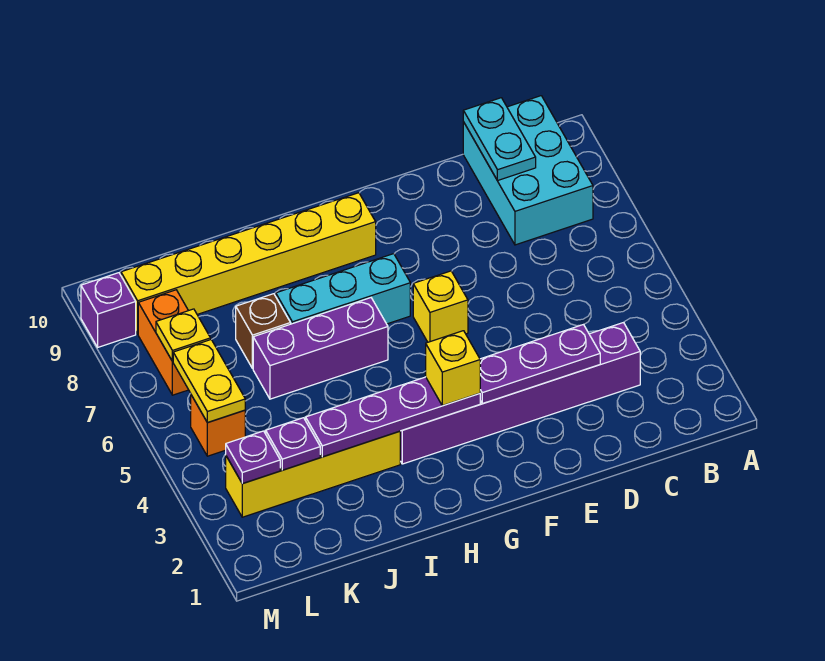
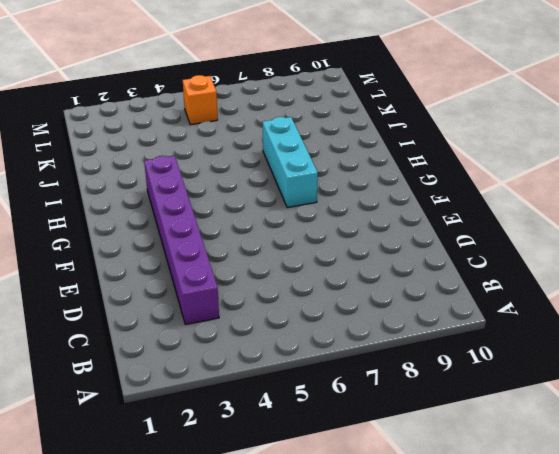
none -> cyan brick B8:C10 level 1
none -> yellow brick F6 level 1
none -> yellow brick G9:L9 level 1

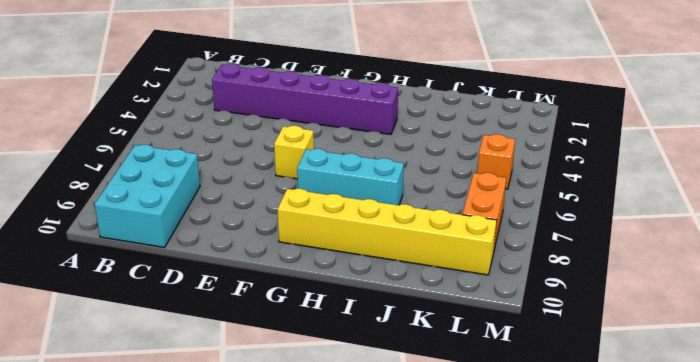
none -> purple brick H6:J6 level 1
none -> yellow brick I3:L3 level 1
none -> brown brick J7 level 1

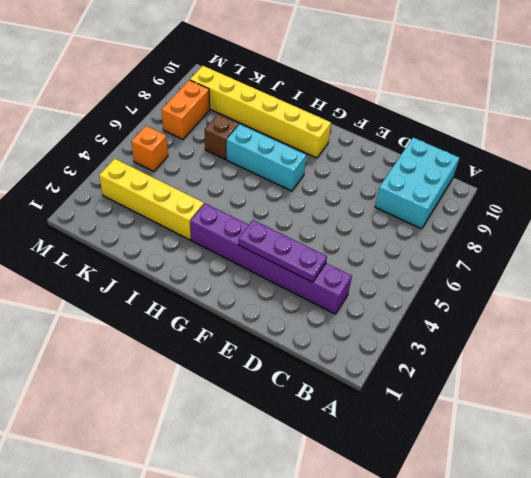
none -> yellow brick F6 level 1
none -> purple brick H6:J6 level 1
none -> purple brick M9 level 1

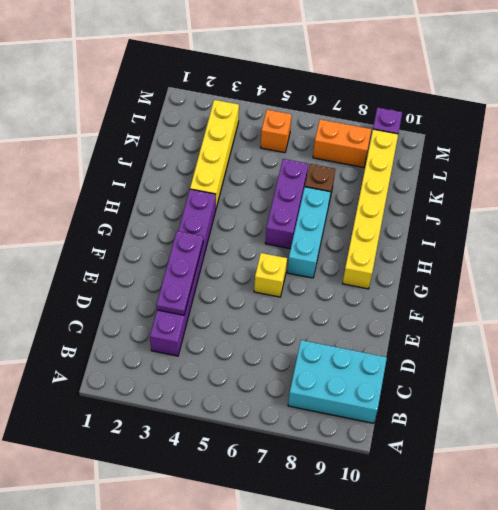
none -> cyan plate C9:C10 level 2
none -> purple plate G3:J3 level 2
none -> purple plate K3 level 2

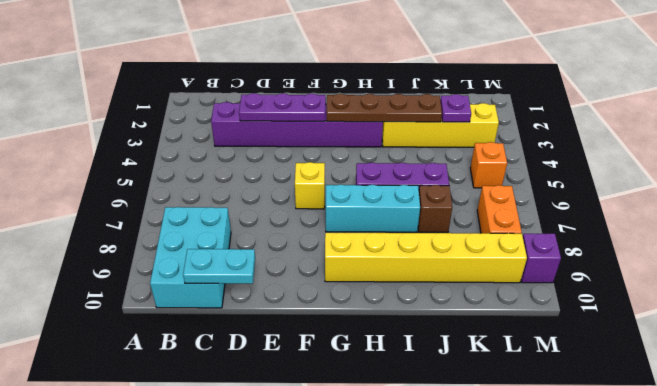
cyan plate C10:D10 level 2 -> cyan plate C9:C10 level 2
brown plate G3:J3 level 2 -> purple plate G3:J3 level 2
none -> purple plate L3 level 2
none -> yellow plate L5:L6 level 2
none -> yellow plate L7 level 2

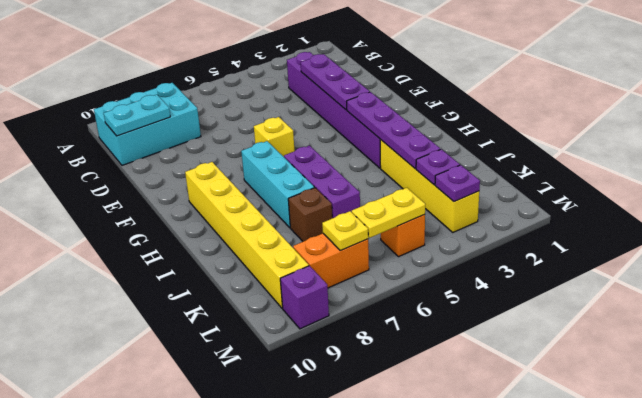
none -> yellow brick G3 level 3

